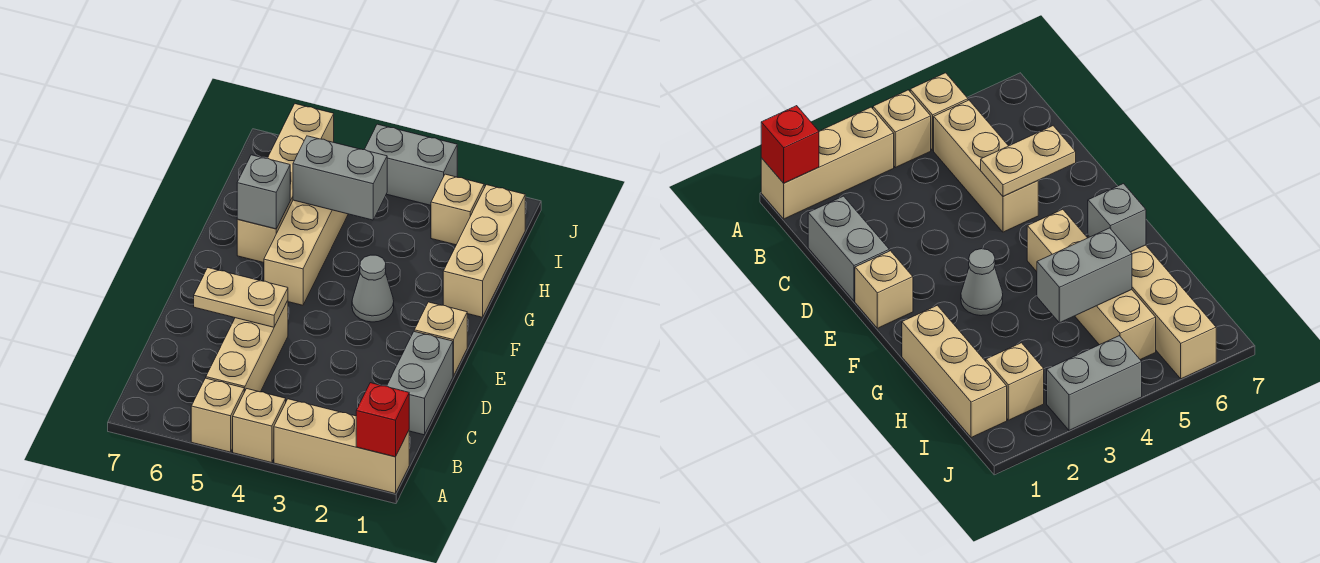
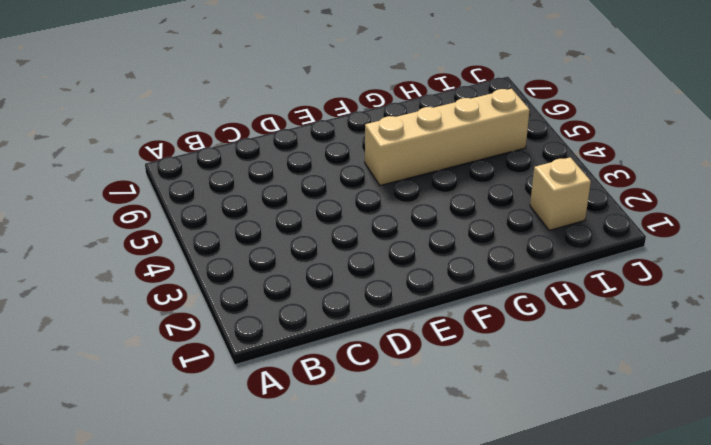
none -> tan brick A1:A3 level 1
none -> tan brick A4 level 1
none -> tan brick A5 level 1

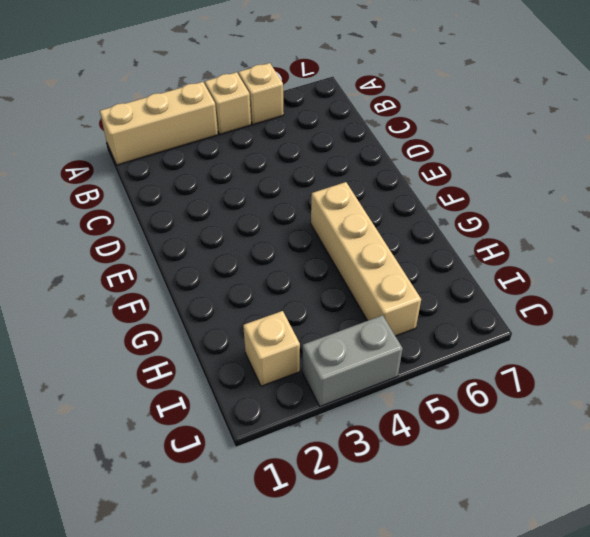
none -> tan brick B5:D5 level 1
none -> grey brick C1:D1 level 1
none -> tan brick E1 level 1

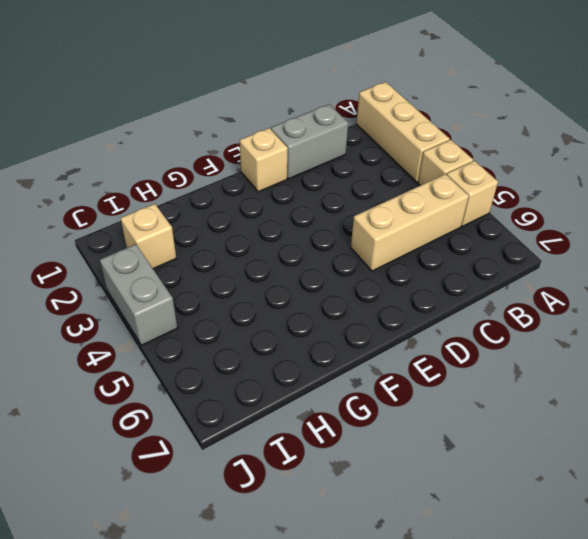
none -> grey cone F3 level 1
none -> tan brick F5:I5 level 1
none -> tan brick G1:I1 level 1

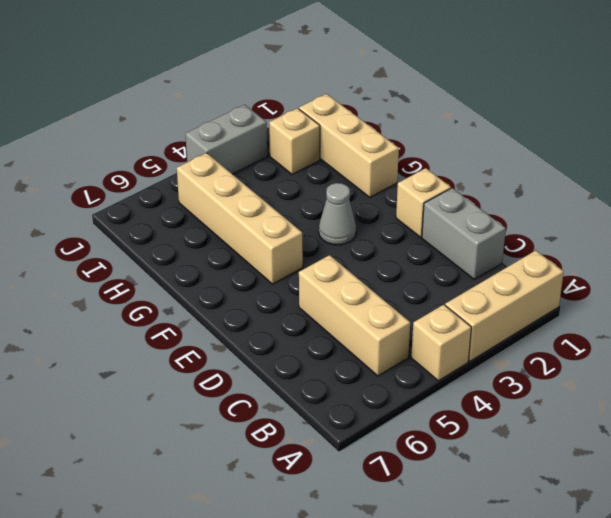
none -> tan brick A5 level 1
none -> tan brick G6:J6 level 1
none -> red brick A1 level 2

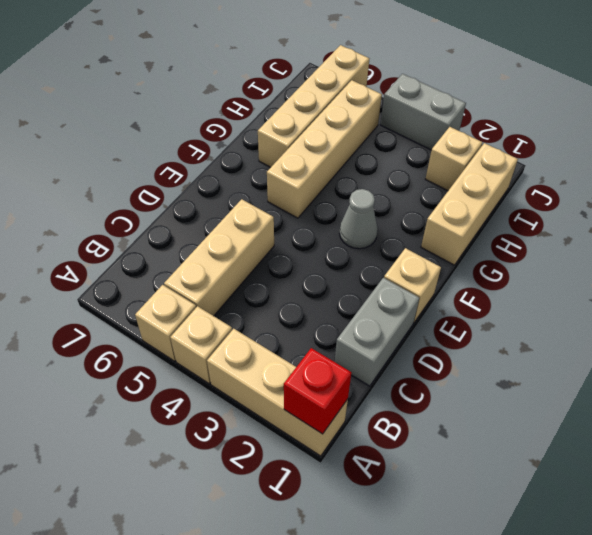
none -> tan plate D5:D6 level 2
none -> grey brick G6 level 2
none -> grey brick H4:H5 level 2

